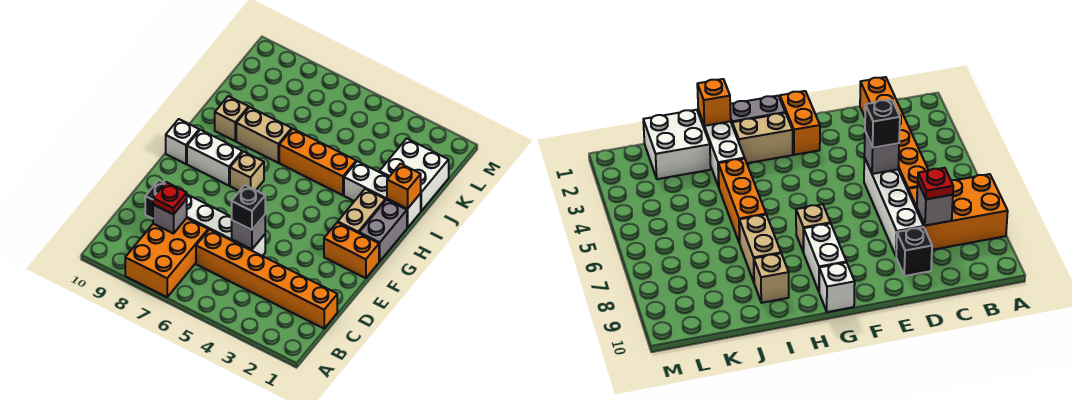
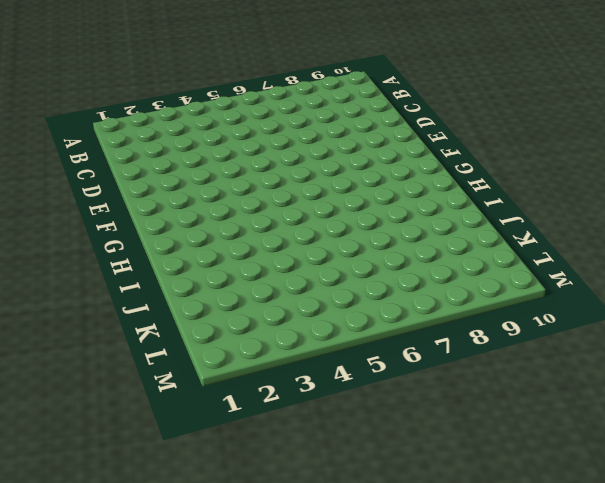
none -> orange brick A7:C8 level 1
none -> orange brick C1:C6 level 1
none -> white brick D5:D8 level 1

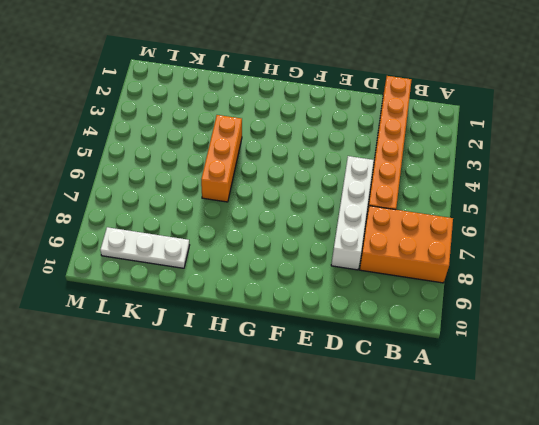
white plate J9:L9 level 1 -> none
none -> black brick D9 level 1
none -> orange brick F1:F2 level 1
none -> grey brick G1:H1 level 1

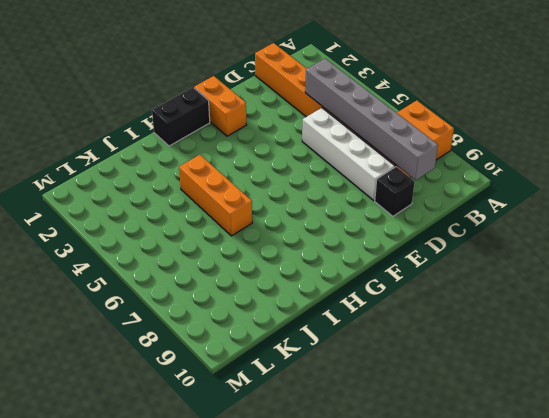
grey brick C4:C9 level 2 -> grey brick C8 level 2
black brick G1:H1 level 1 -> grey brick G1:H1 level 1
none -> tan brick G2:H2 level 1
none -> tan brick G7 level 1
none -> white brick G8:G9 level 1

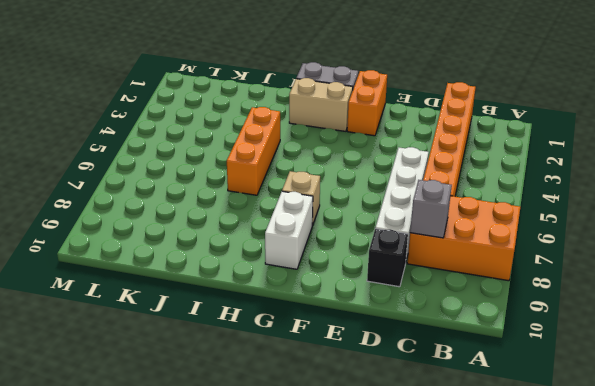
none -> white brick G10 level 1
none -> white brick I1:I3 level 1
none -> tan brick I7:I8 level 1

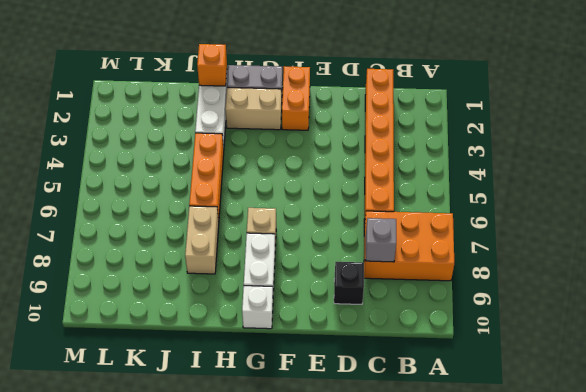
none -> white brick D5:D8 level 1
none -> tan brick I9 level 1
none -> white brick J1:K2 level 1

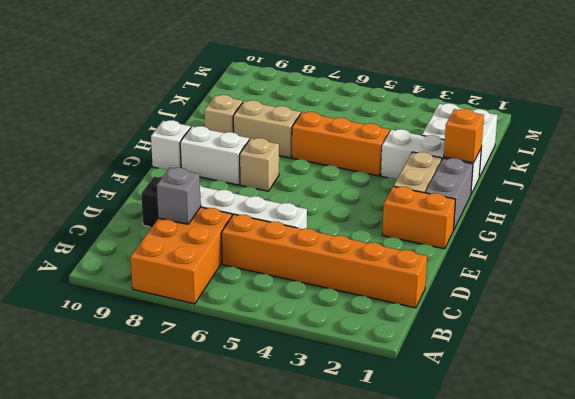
none -> grey brick D5 level 2
none -> red plate C8 level 3
none -> black brick D5 level 3

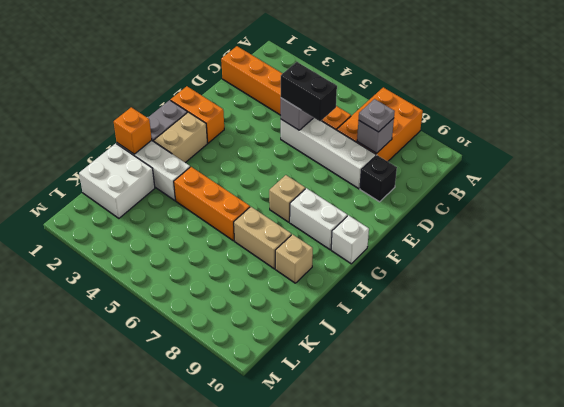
grey plate C8 level 3 -> red plate C8 level 3
black brick D5:D6 level 3 -> black brick D5 level 3

